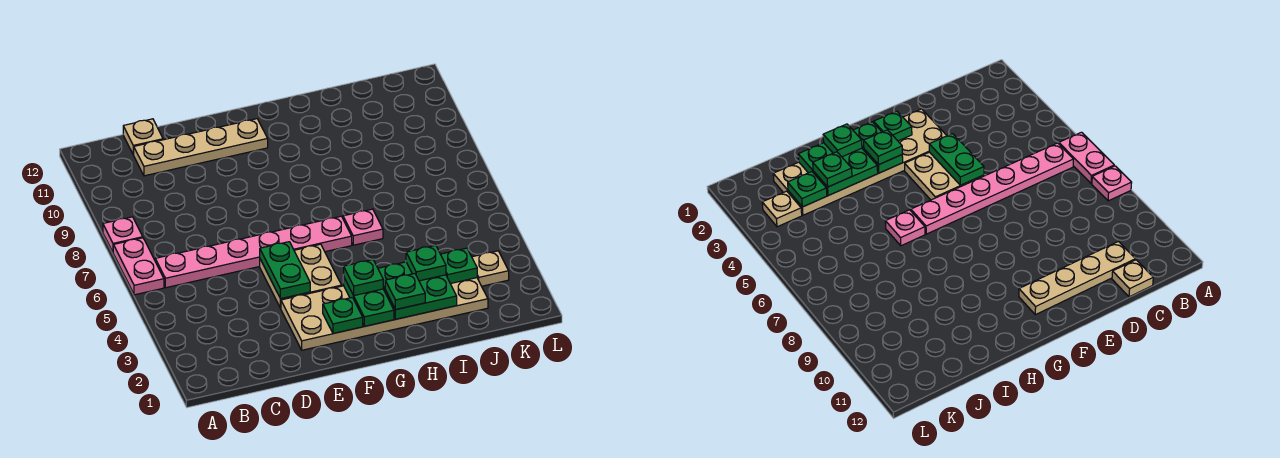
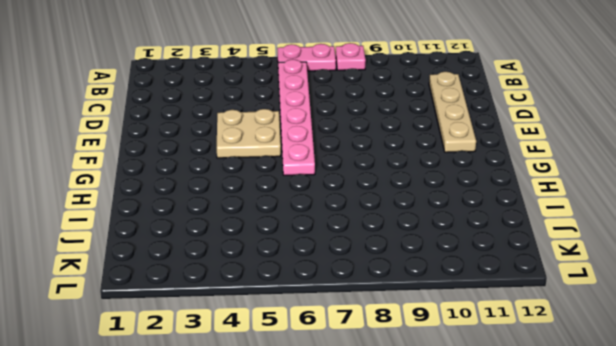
none -> tan plate C12 level 1
none -> tan plate E2:J3 level 1
none -> pink plate H6 level 1

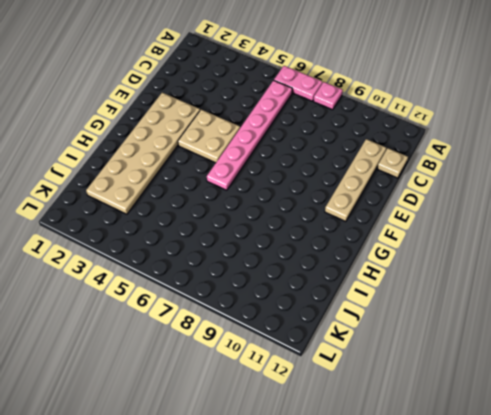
none -> pink plate H6 level 1
none -> tan plate K3 level 1
none -> green plate E4:E5 level 2

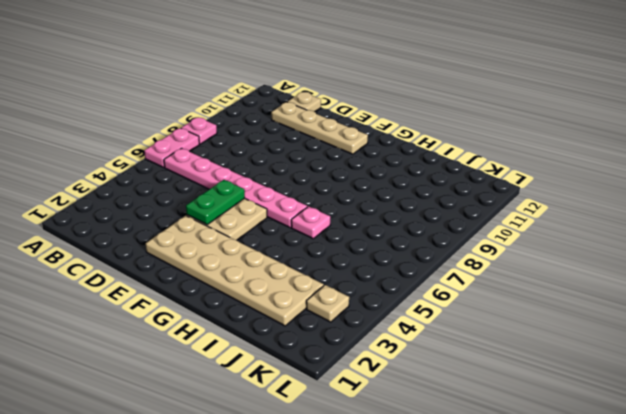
none -> green plate F2 level 2
none -> green plate G2:G3 level 2
none -> green plate H2:I3 level 2

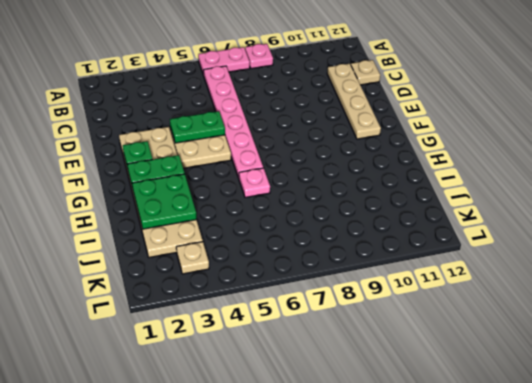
none -> green plate J3 level 2
none -> green plate G3 level 3
none -> green plate H2 level 3

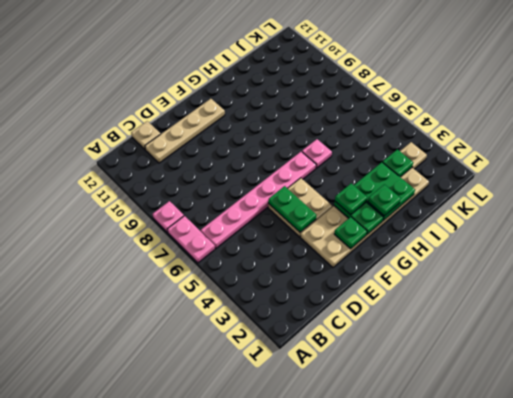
none -> green plate I3 level 3

